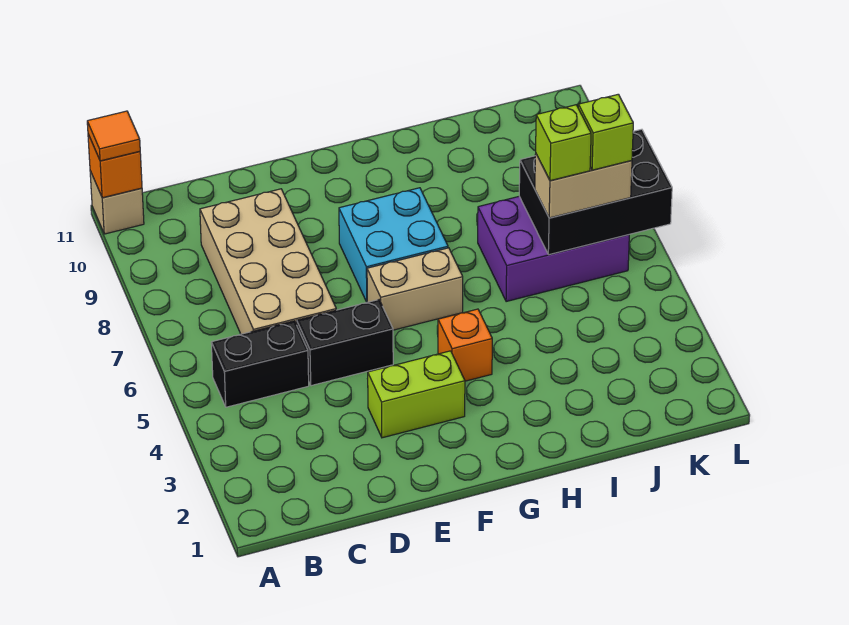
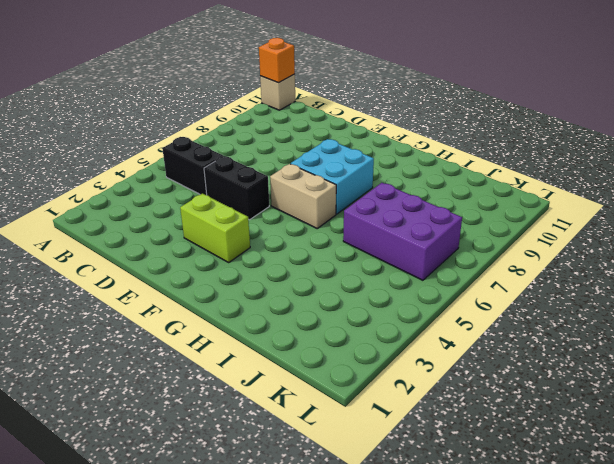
none -> tan brick C6:D9 level 1
none -> orange brick G4 level 1
none -> black brick J6:L7 level 2

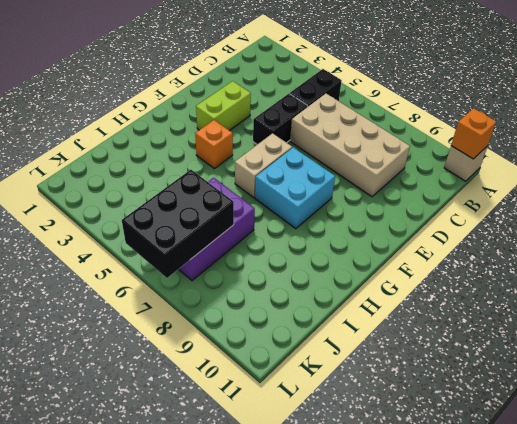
none -> orange tile A11 level 3
none -> tan brick J6:K6 level 3
none -> lime brick J6 level 4

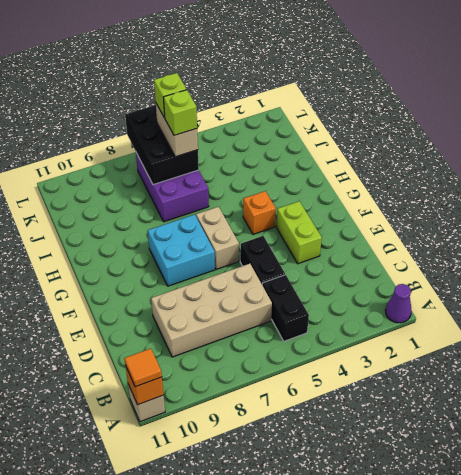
purple cone A1 level 1 -> none

